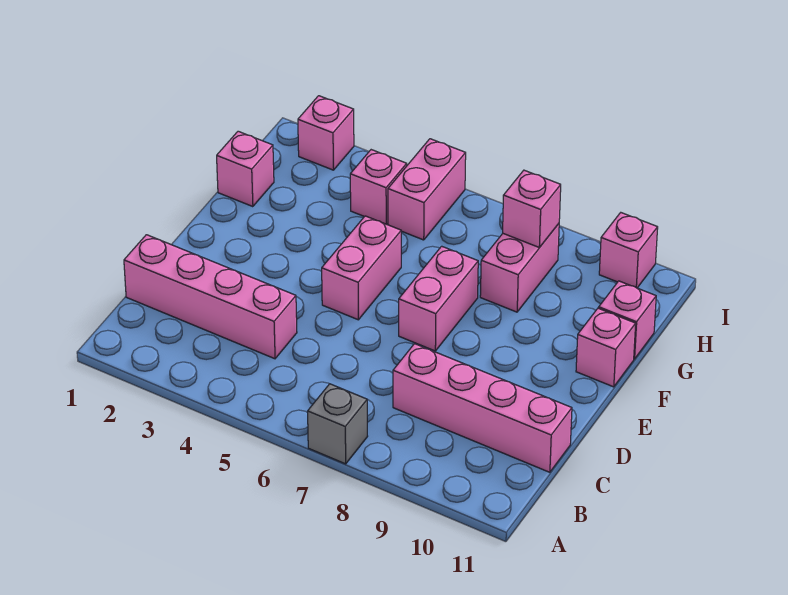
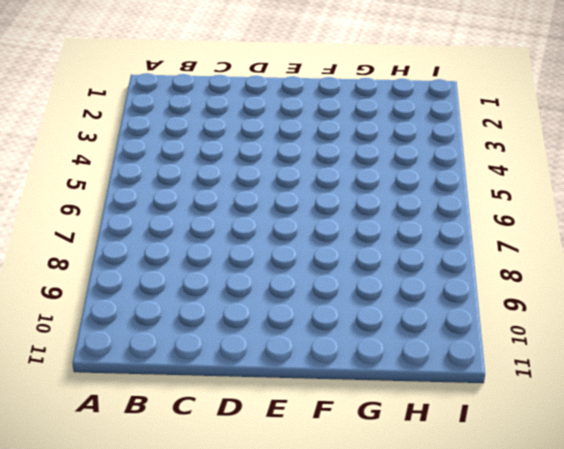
none -> grey brick A7 level 1
none -> pink brick C1:C4 level 1
none -> pink brick C8:C11 level 1

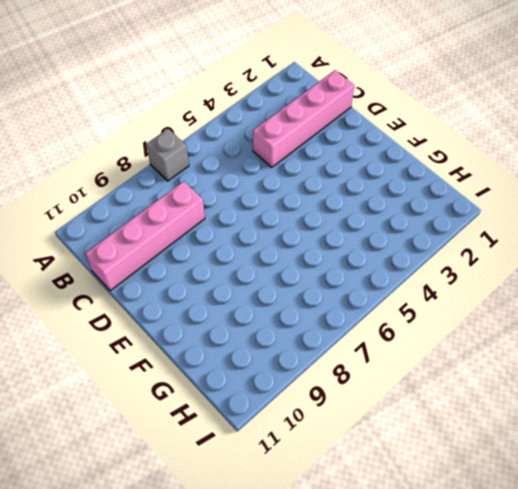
none -> pink brick E5:F5 level 1
none -> pink brick E7:F7 level 1
none -> pink brick F11 level 1

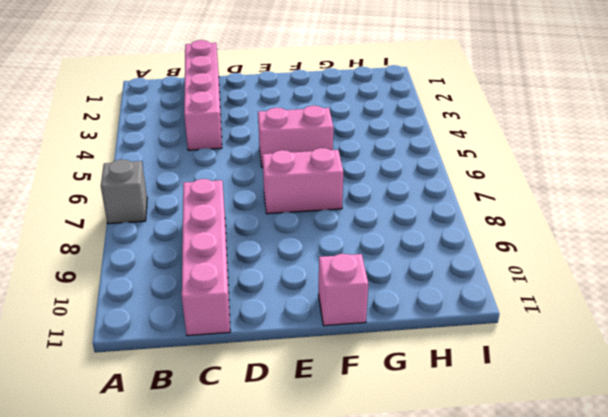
none -> pink brick G1 level 1
none -> pink brick G8:H8 level 1
none -> pink brick G11 level 1

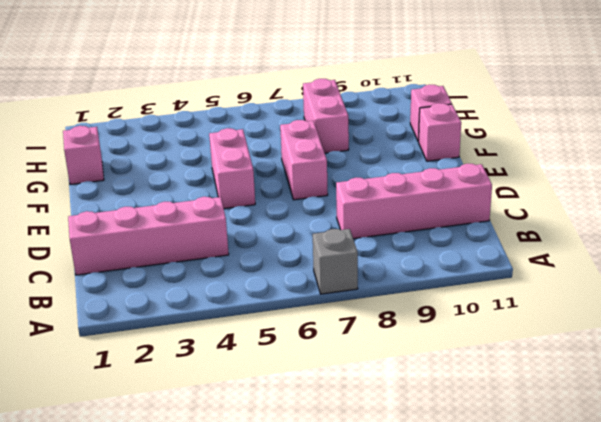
none -> pink brick H4 level 1
none -> pink brick H5:I5 level 1
none -> pink brick I2 level 1

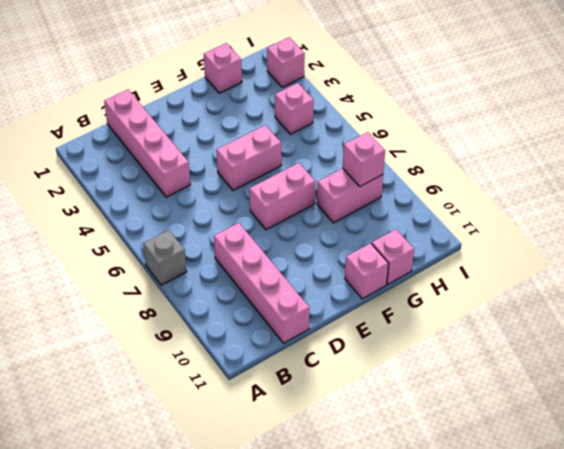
none -> pink brick H5:I5 level 1
none -> pink brick I10 level 1

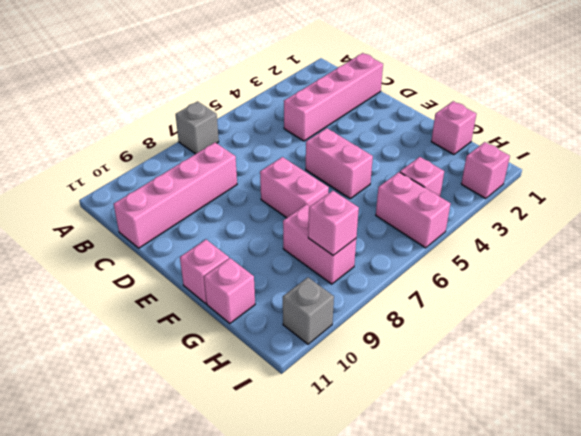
grey brick I10 level 1 -> pink brick I10 level 1

